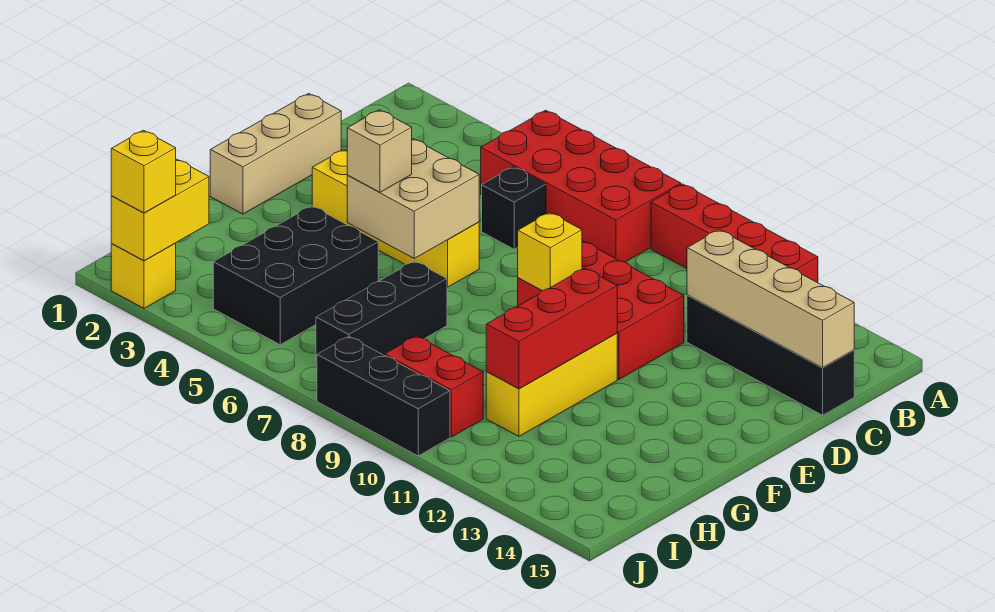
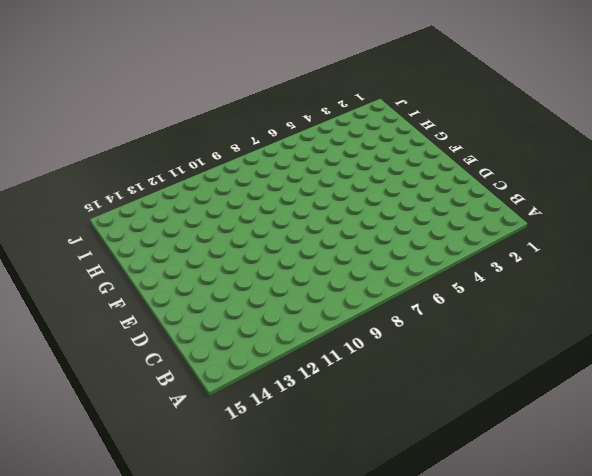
none -> red brick A5:B8 level 1
none -> red brick A9:A12 level 1
none -> black brick C6 level 1

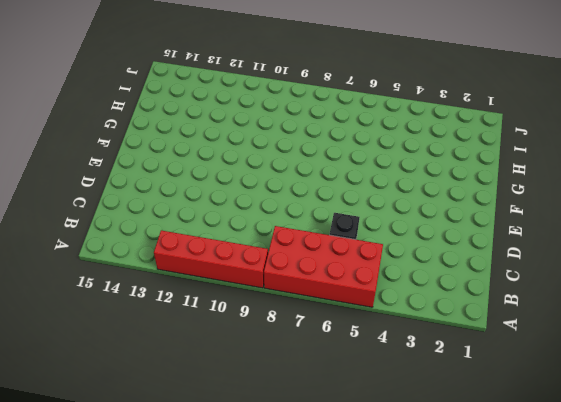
none -> black brick C12:C15 level 1
none -> tan brick D1:F1 level 1
none -> red brick D9:E11 level 1

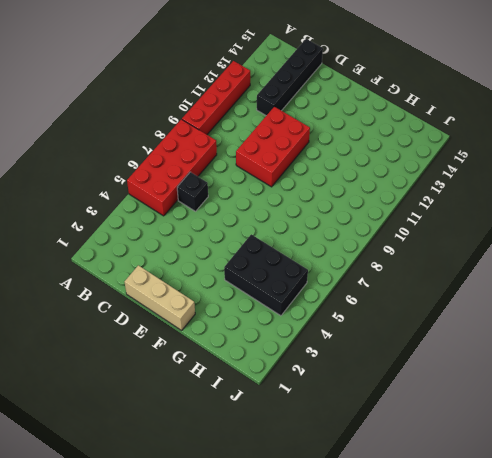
none -> yellow brick E3:E6 level 1
none -> yellow brick F11:H11 level 1
none -> black brick G7:I7 level 1

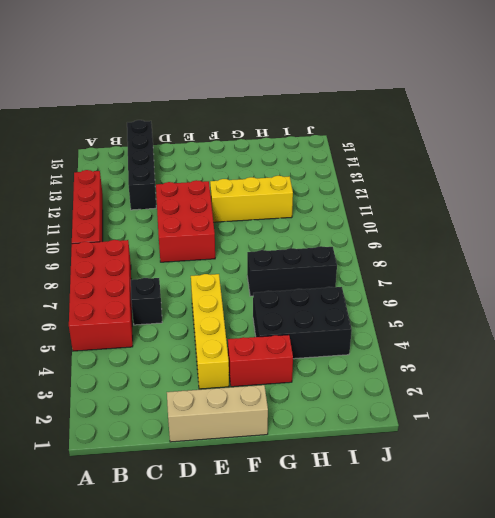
red brick F3:G3 level 1 -> red brick I9:I10 level 1
none -> yellow brick J2 level 1
none -> black brick J8:J10 level 1
none -> tan brick C12:C15 level 2

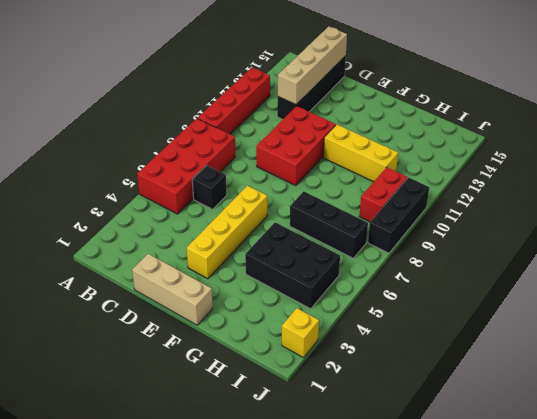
none -> tan brick E5:F6 level 2
none -> yellow brick E9 level 2
none -> red brick F11:H11 level 2

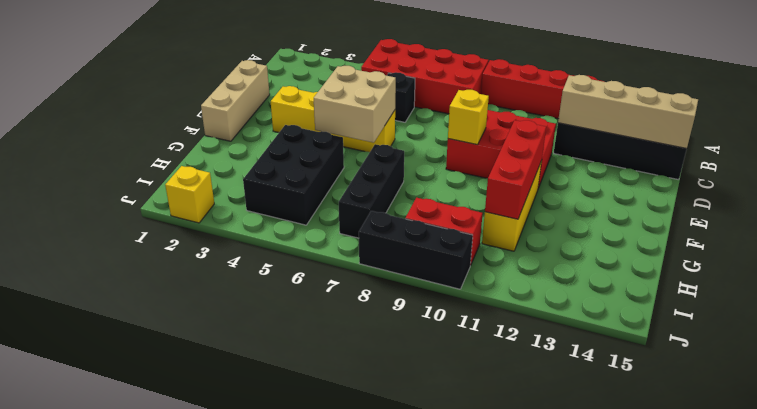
none -> yellow brick I2:J2 level 2
none -> tan brick F5 level 3
none -> yellow brick J2 level 3

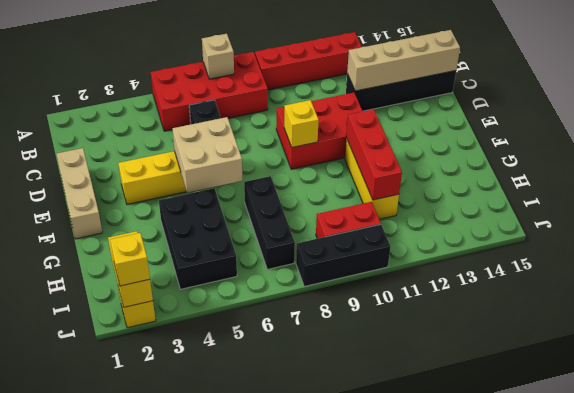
tan brick A7 level 2 -> tan brick F5 level 3

